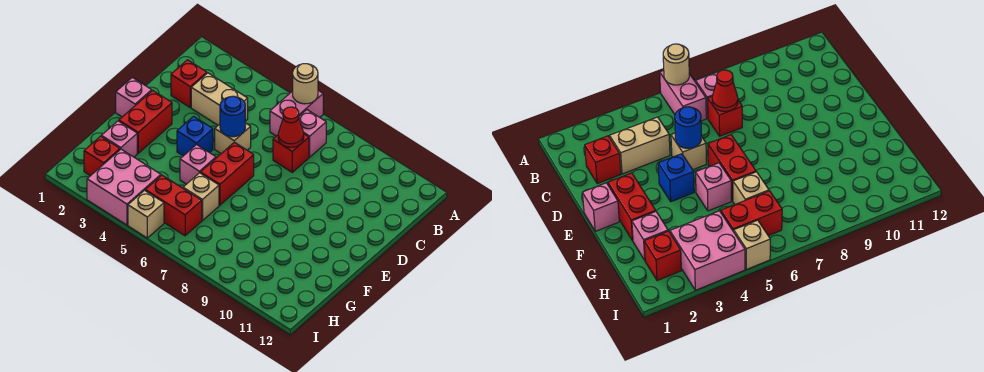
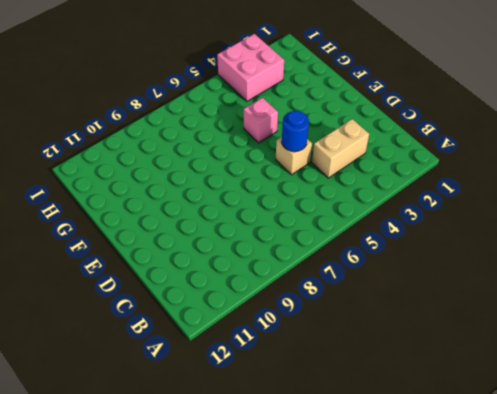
none -> pink brick A6:B6 level 1
none -> pink brick B7 level 1
none -> red brick C2 level 1

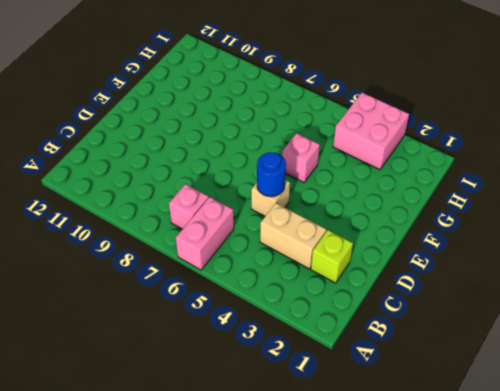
lime brick C2 level 1 -> red brick C2 level 1
none -> red brick C7 level 1
none -> pink brick E1 level 1
none -> red brick E2:F2 level 1

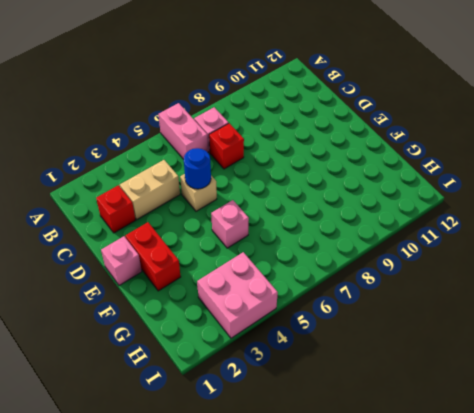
none -> blue brick E4 level 1
none -> red brick E6:F6 level 1
none -> pink brick G2 level 1

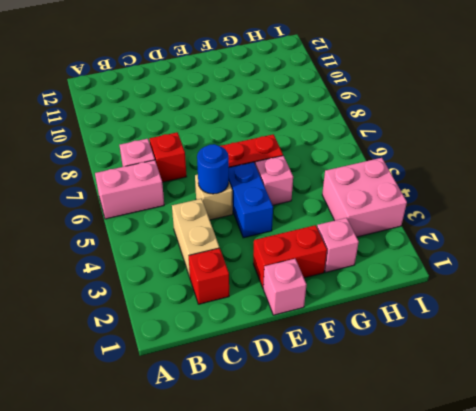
blue brick E4:E5 level 1 -> blue brick E4 level 1
none -> tan brick G6 level 1
none -> red brick H2 level 1
none -> red brick H5:H6 level 1

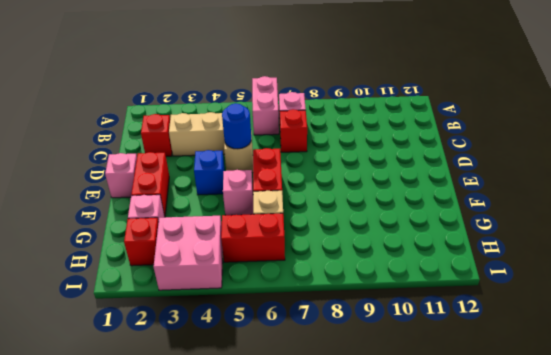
none -> tan brick I5 level 1
none -> tan round brick A6 level 2
none -> red cone C7 level 2

